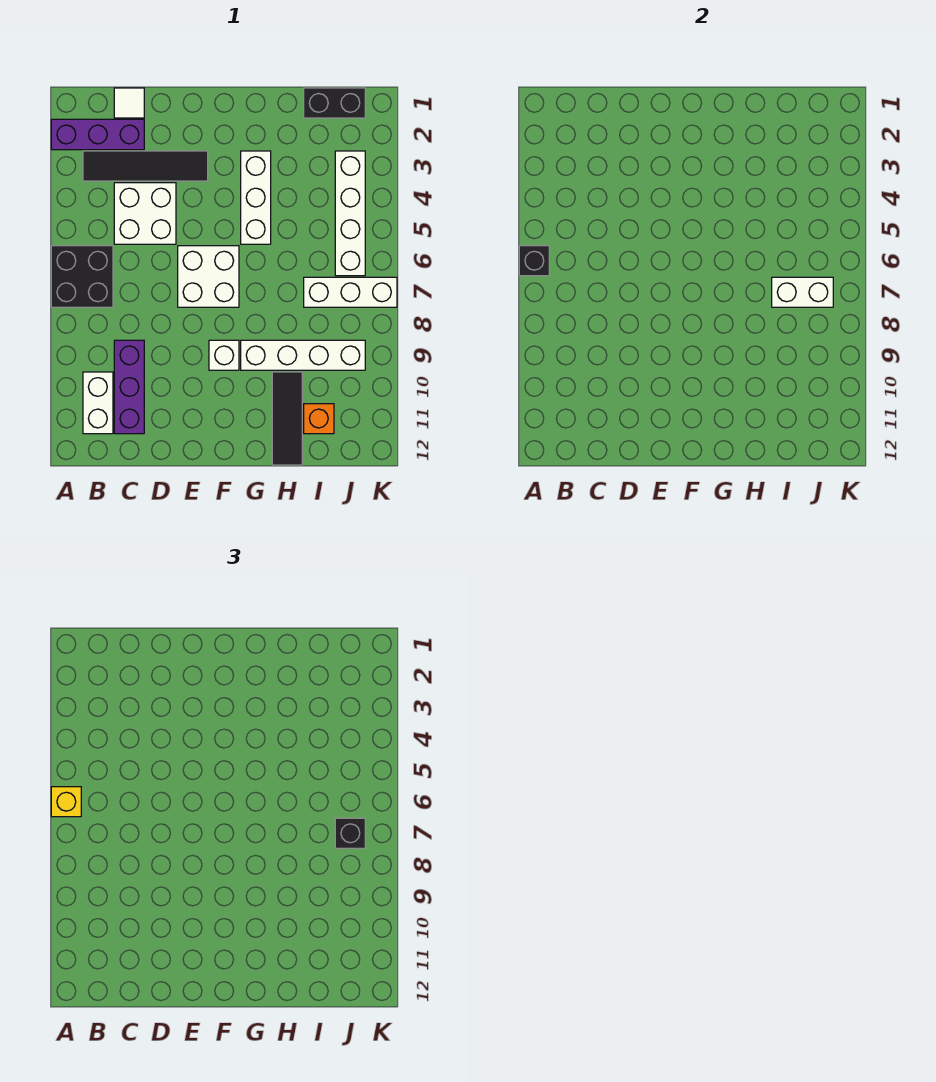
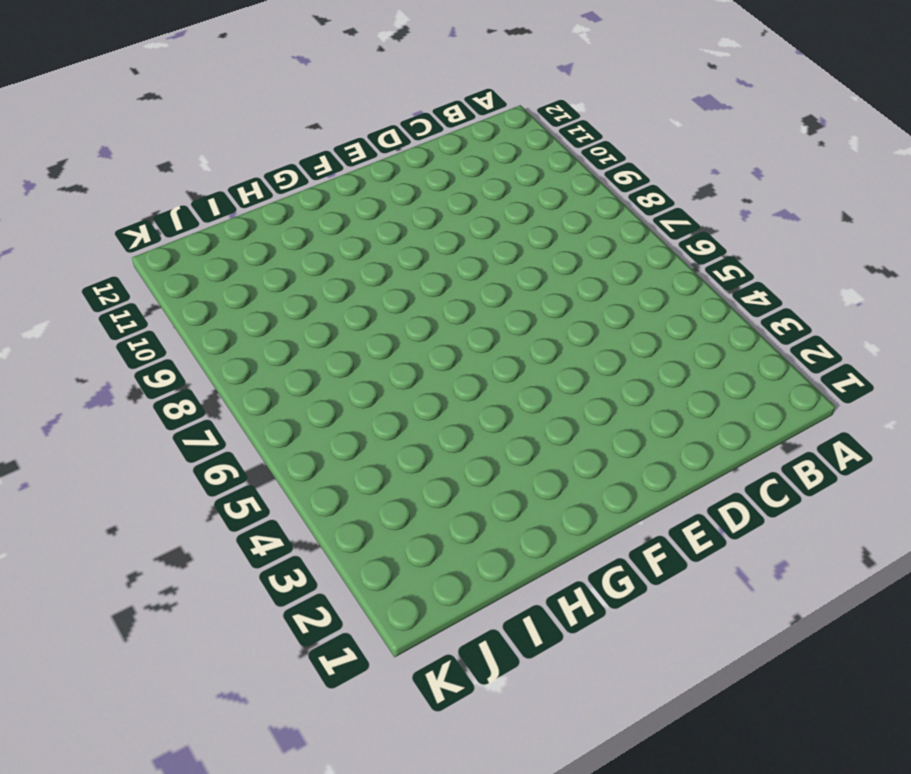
none -> purple brick A2:C2 level 1
none -> black brick A6:B7 level 1
none -> black tile B3:E3 level 1

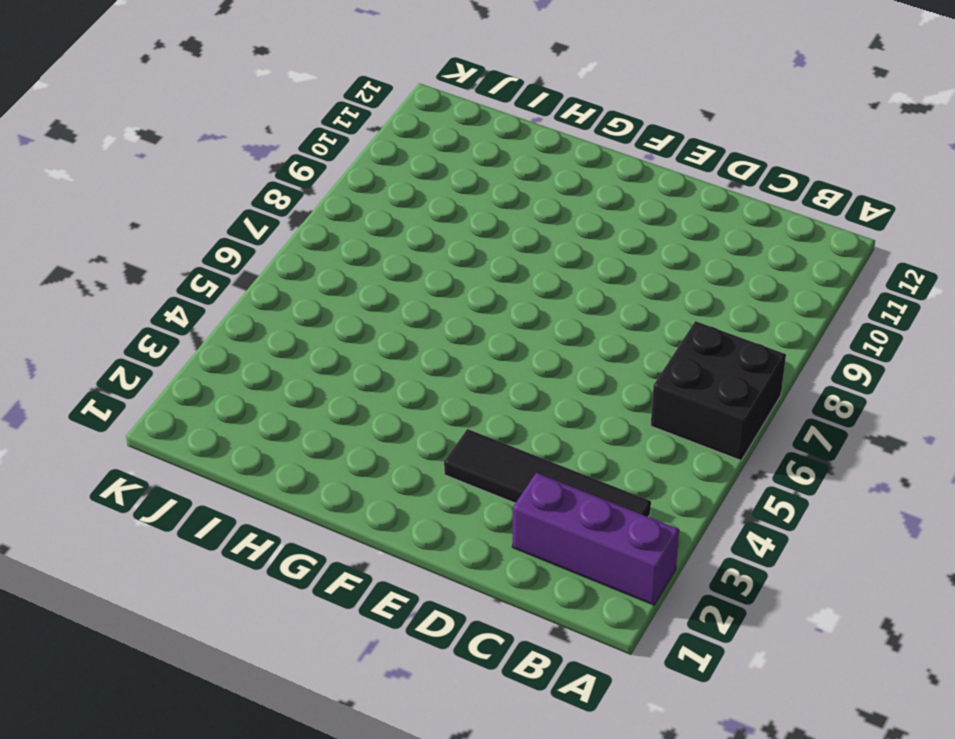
none -> white brick B10:B11 level 1
none -> white tile C1 level 1
none -> white brick C4:D5 level 1

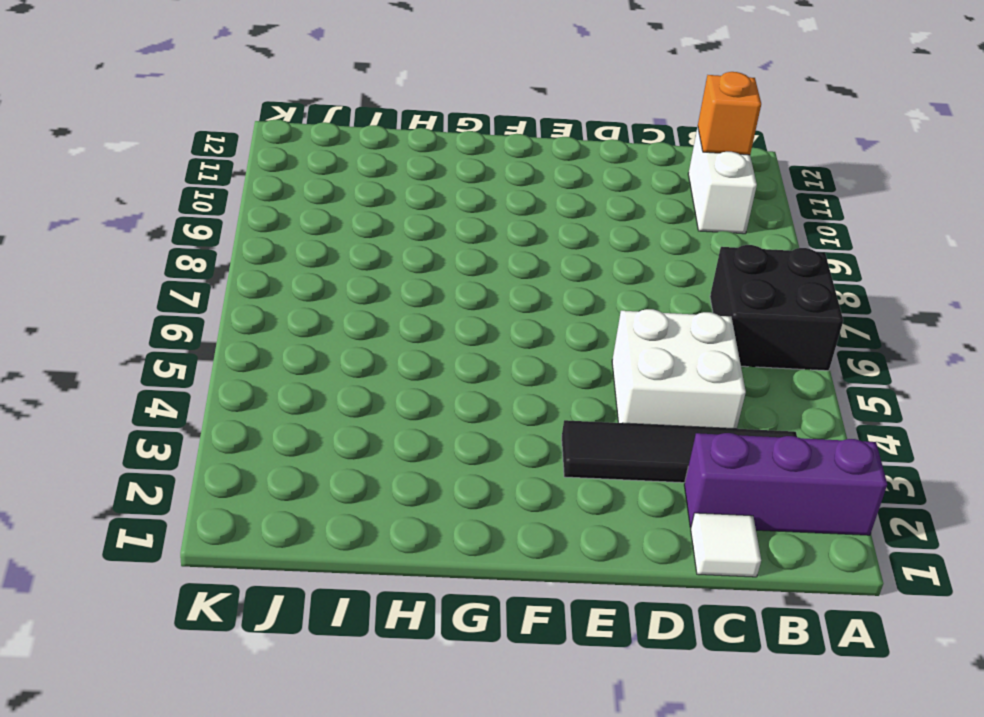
orange brick B11 level 2 -> orange brick I11 level 1
none -> purple brick C9:C11 level 1
none -> white brick E6:F7 level 1
none -> white brick F9 level 1

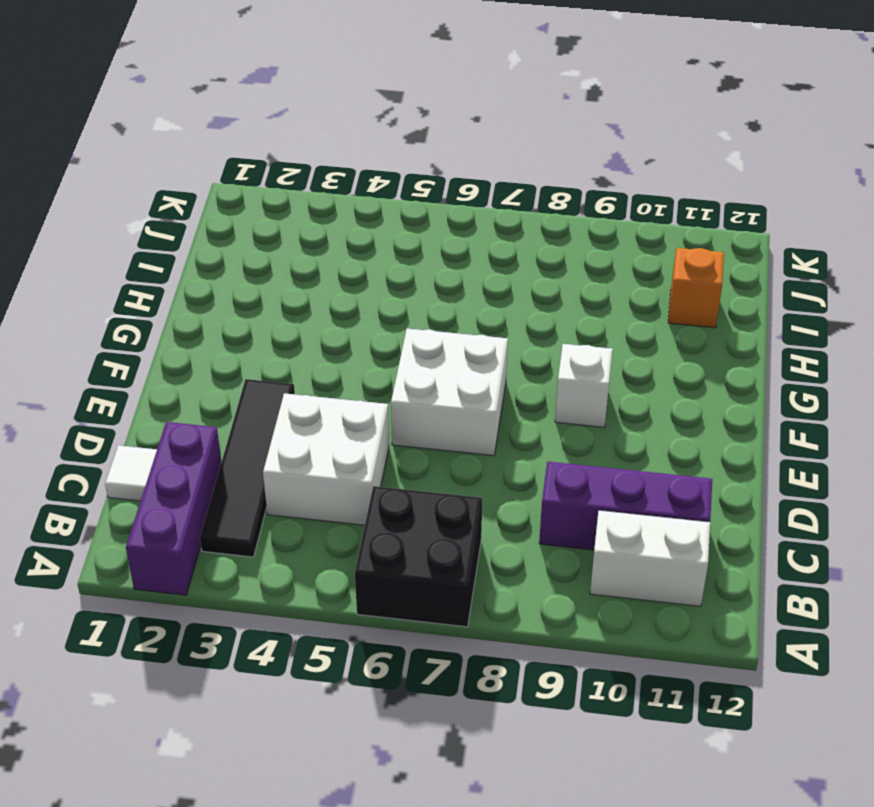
none -> white brick G3:G5 level 1
none -> white brick G9:J9 level 1
none -> black tile H10:H12 level 1

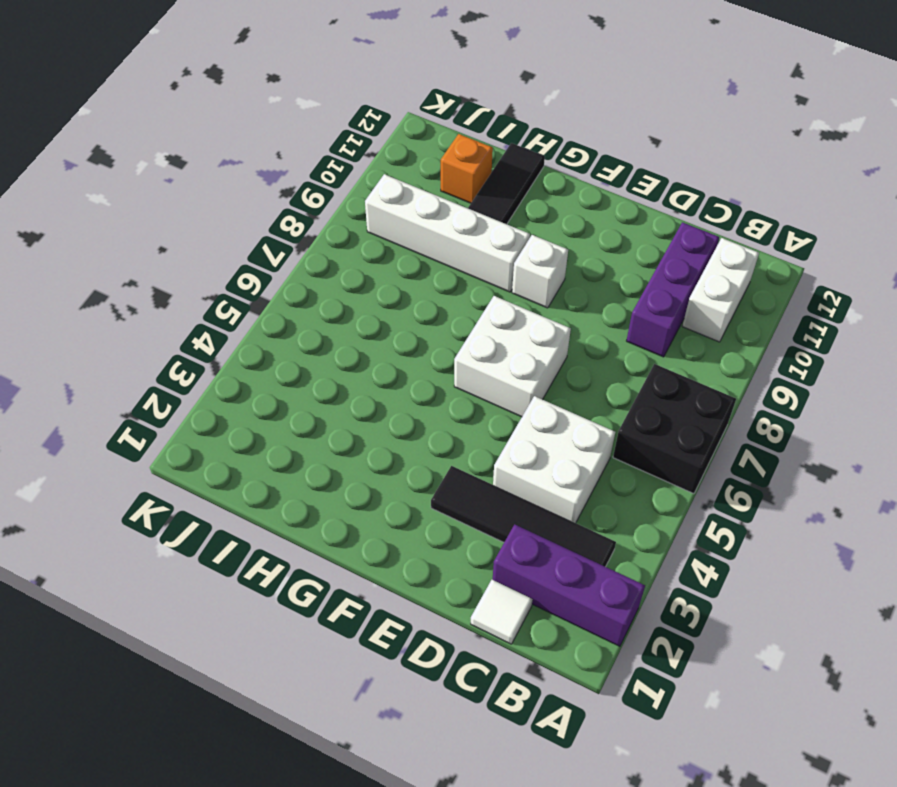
none -> white brick G3:G5 level 1
none -> black brick I1:J1 level 1
none -> white brick I7:K7 level 1

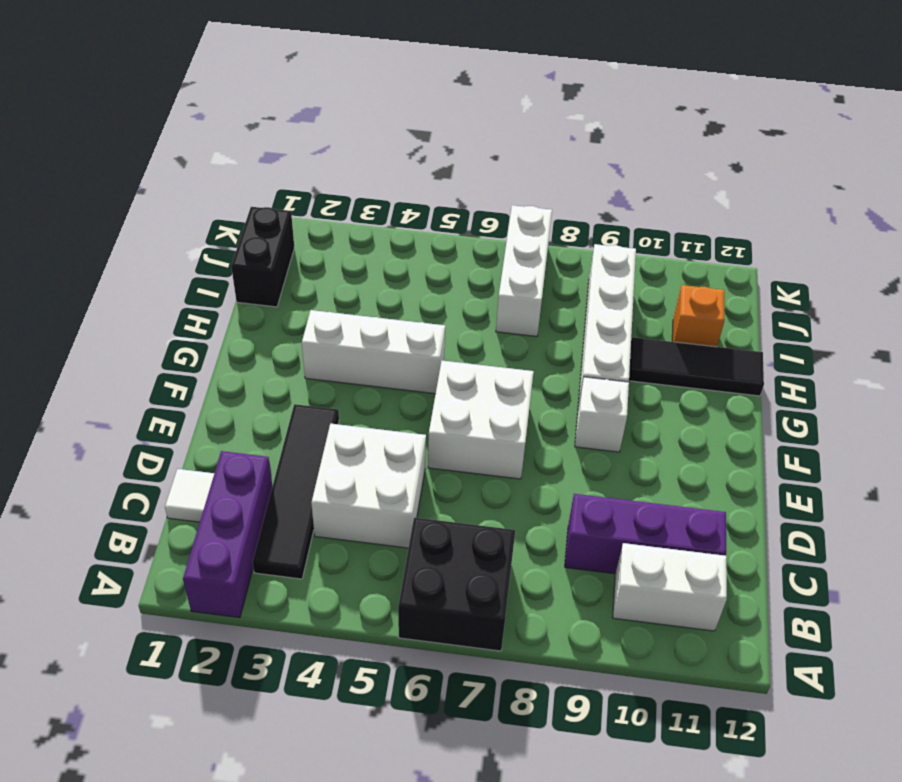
none -> white brick J3:J6 level 1
none -> black brick A6 level 2
none -> white brick I7:J7 level 2

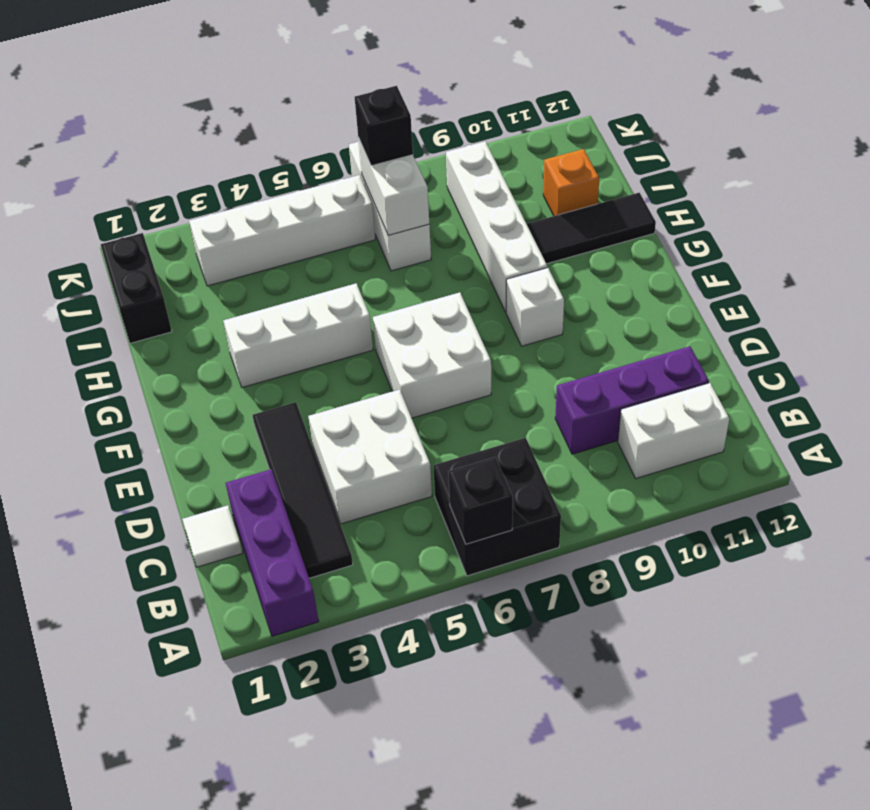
none -> yellow brick A6 level 3

